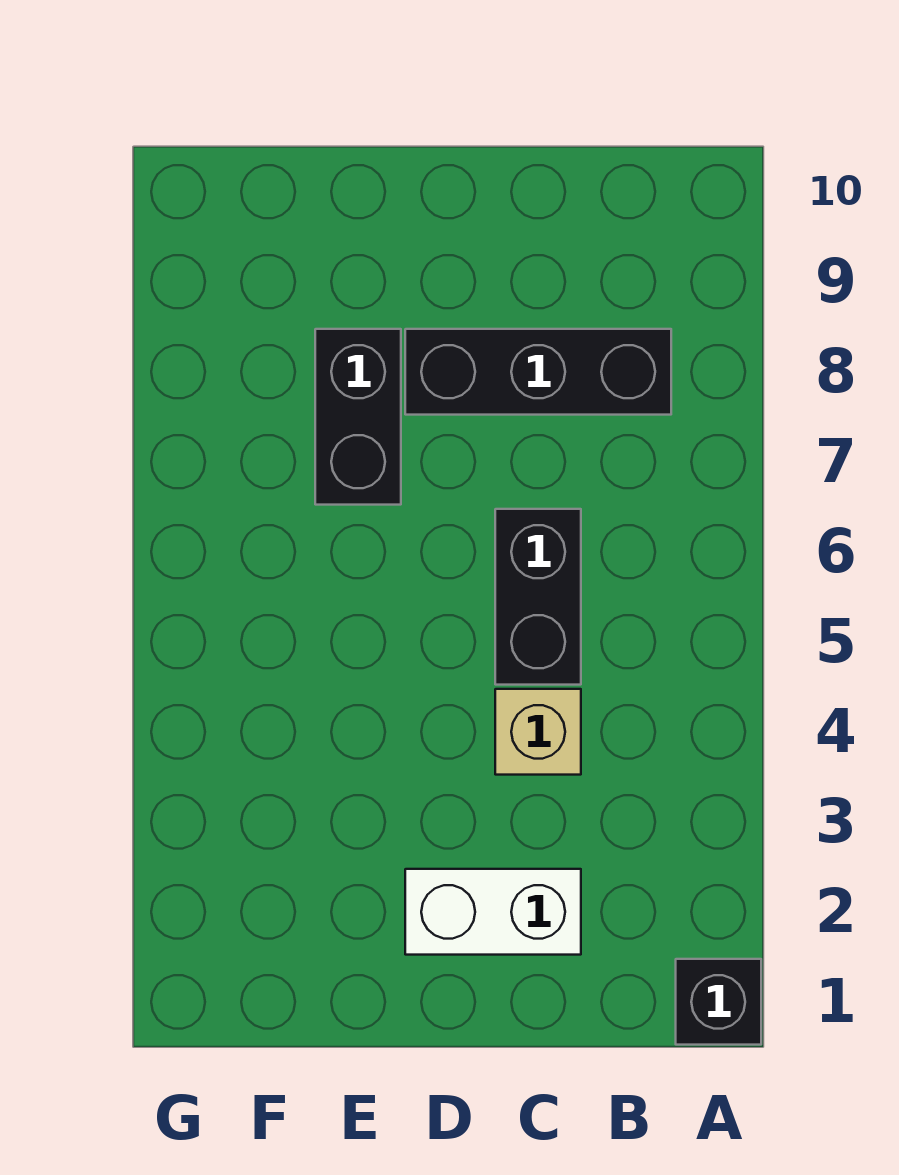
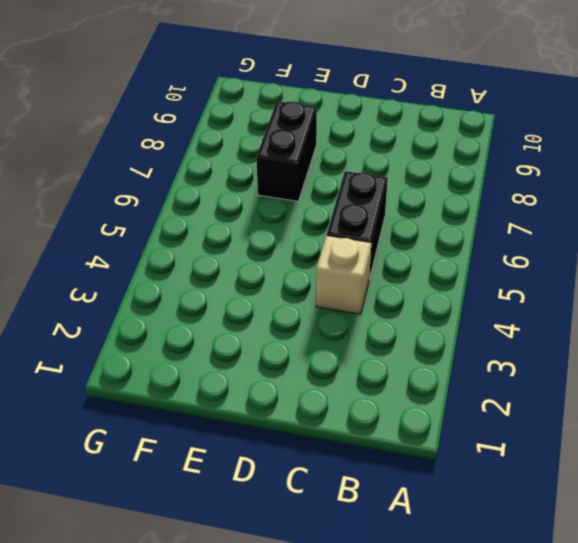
none -> black brick A1 level 1
none -> black brick B8:D8 level 1

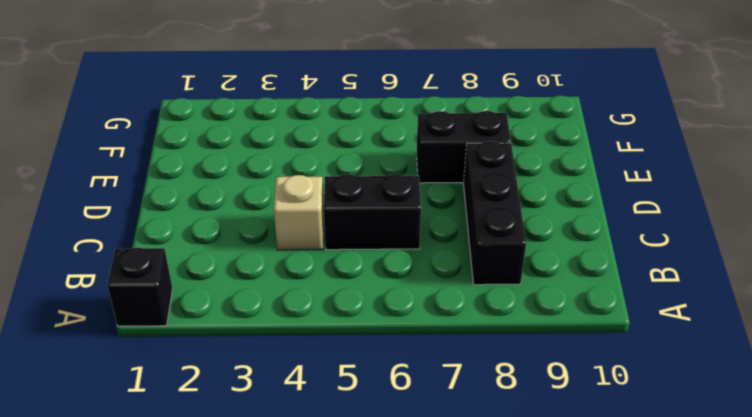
none -> white brick C2:D2 level 1

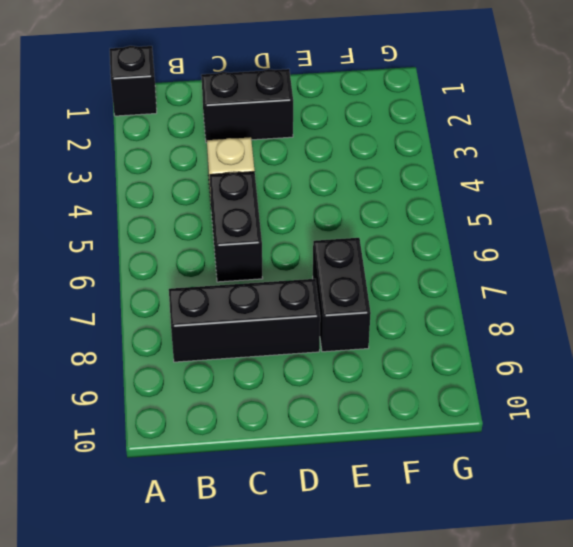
black brick C2:D2 level 1 -> white brick C2:D2 level 1

